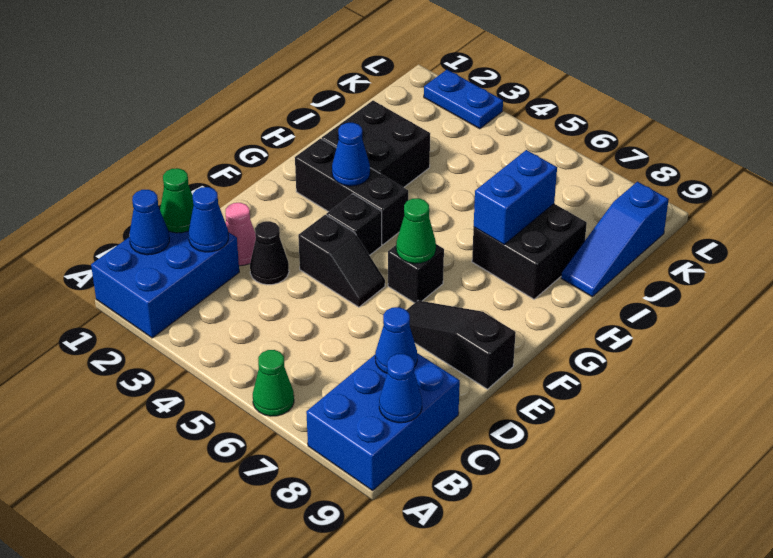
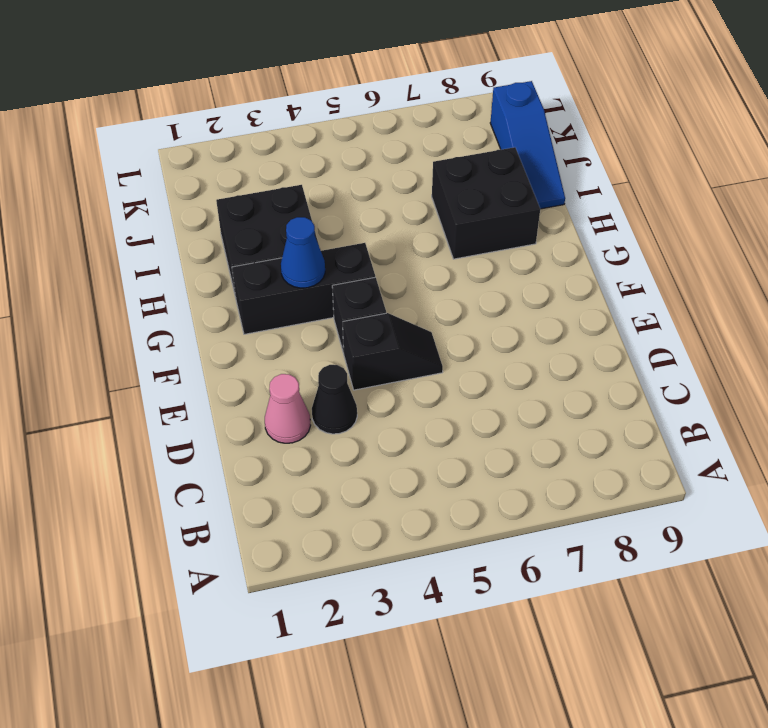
none -> blue brick A1:C2 level 1
none -> green cone A6 level 1
none -> blue brick A8:C9 level 1

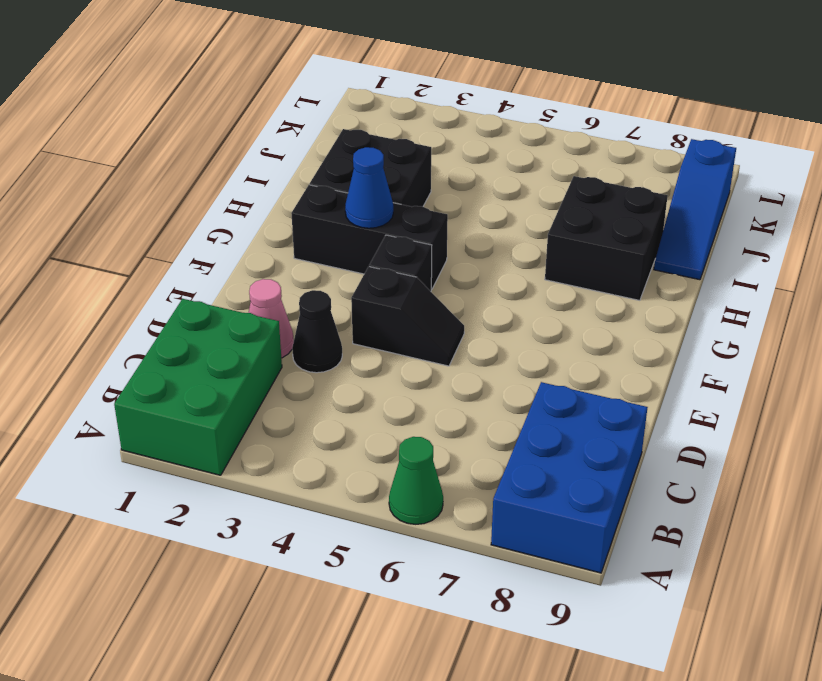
green brick A1:C2 level 1 -> blue brick A1:C2 level 1
none -> black slope E7:E9 level 1 top 9
none -> black brick F6 level 1
none -> blue plate L2:L3 level 1

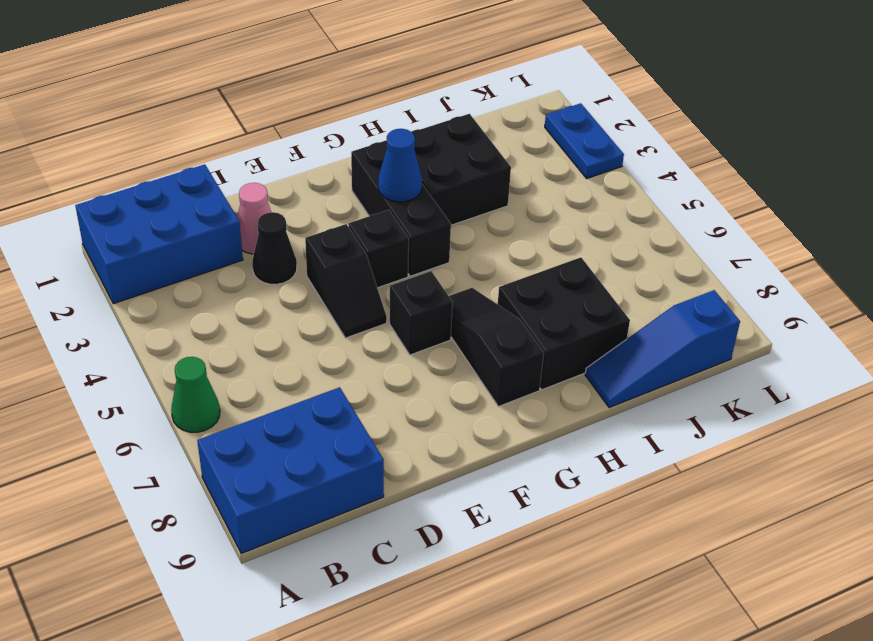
black slope G6:G8 level 1 top 8 -> black slope E7:E9 level 1 top 9
none -> blue cone B1 level 2
none -> blue cone B9 level 2
none -> green cone C1 level 2

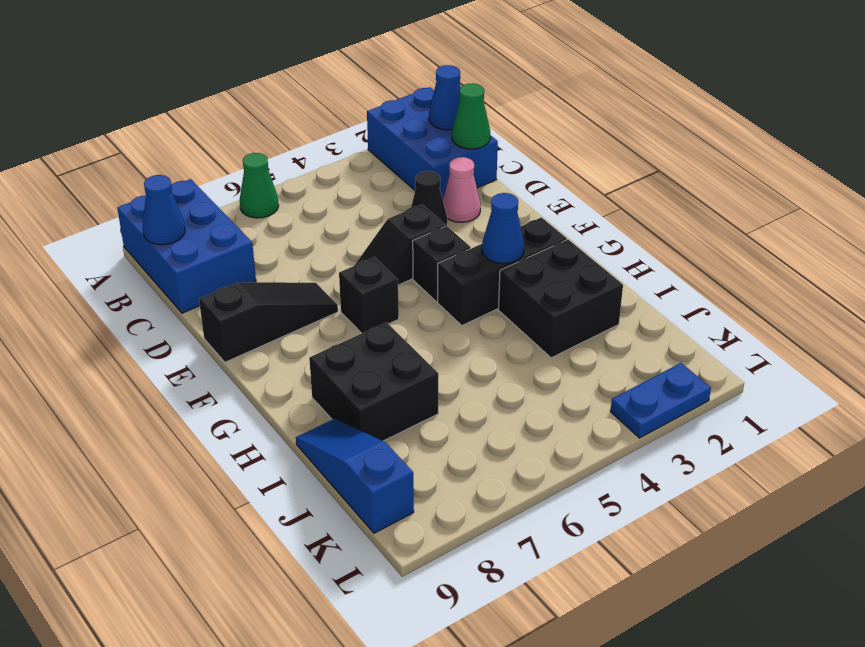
none -> blue cone C2 level 2
none -> blue cone C8 level 2
none -> green cone F6 level 2

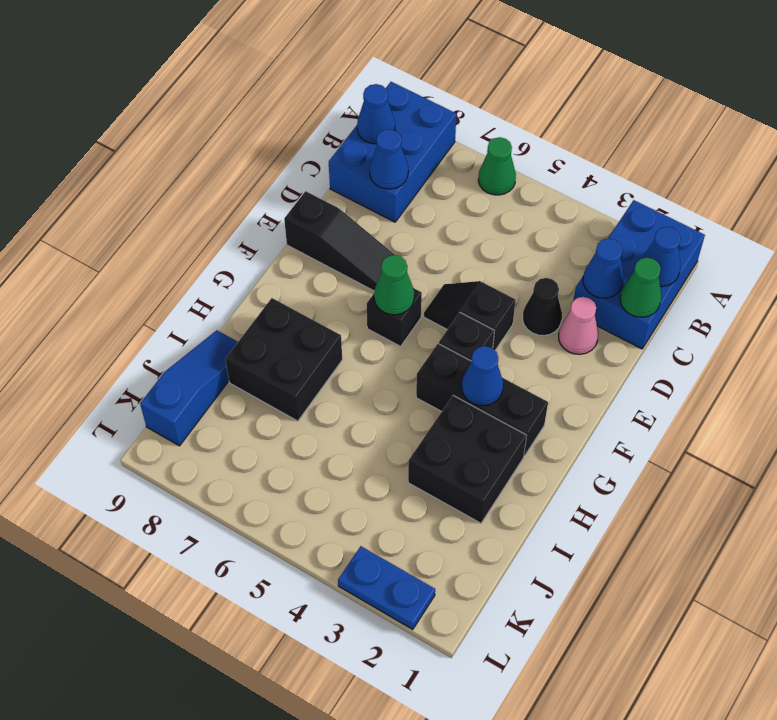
none -> blue brick H7:I7 level 2

